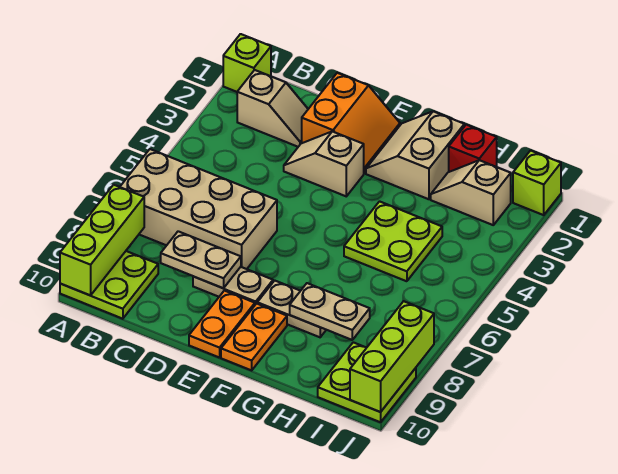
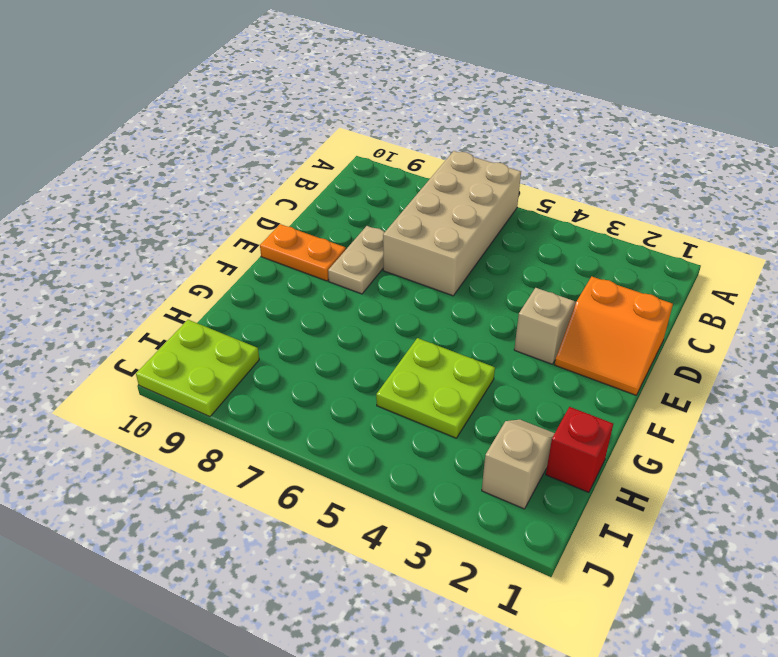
none -> lime brick A1 level 1
none -> lime plate A9:B10 level 1
none -> tan slope B2:C2 level 1 top B

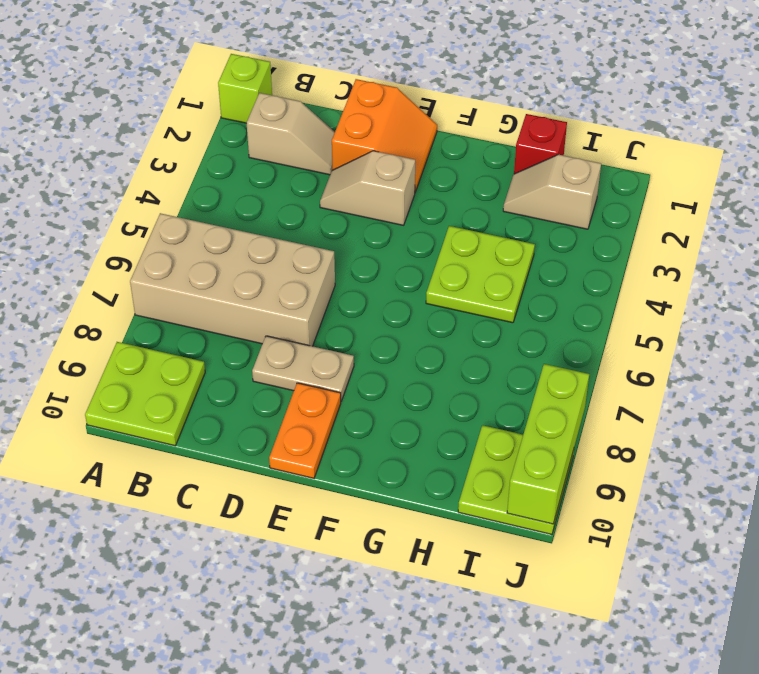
none -> tan slope F1:G2 level 1 top G
none -> tan plate F8:G8 level 1
none -> orange plate F9:F10 level 1

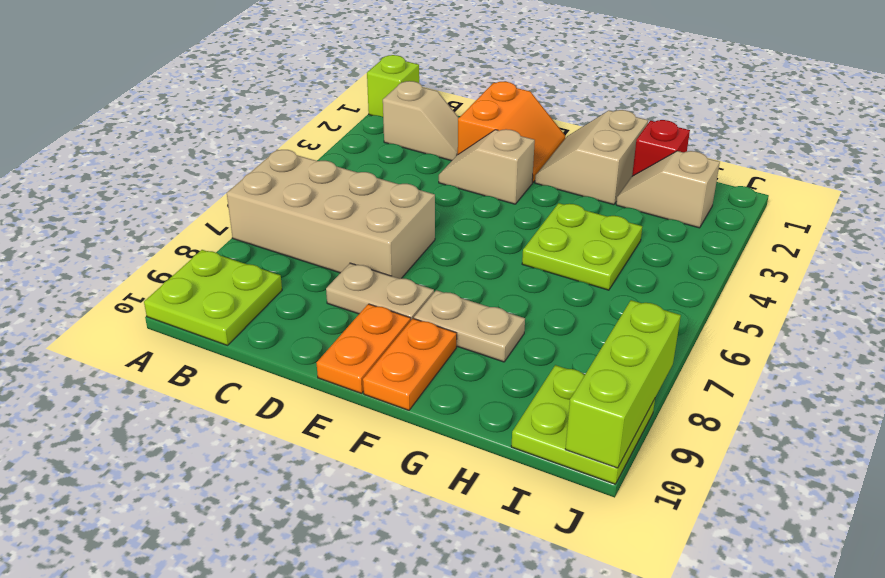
none -> lime brick J1 level 1
none -> lime brick A8:A10 level 2
none -> tan plate C8:D8 level 2

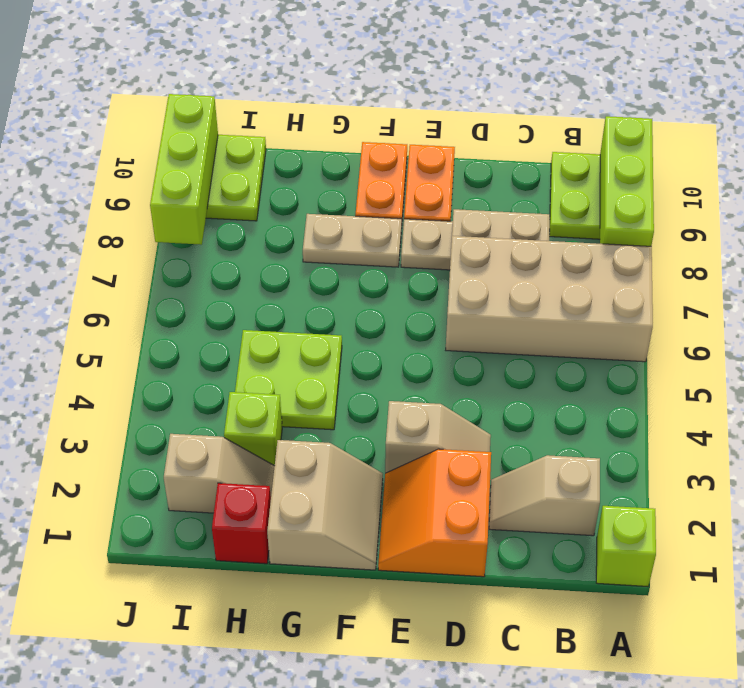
lime brick H3 level 1 -> lime brick J1 level 1
none -> tan plate G8:H8 level 2

